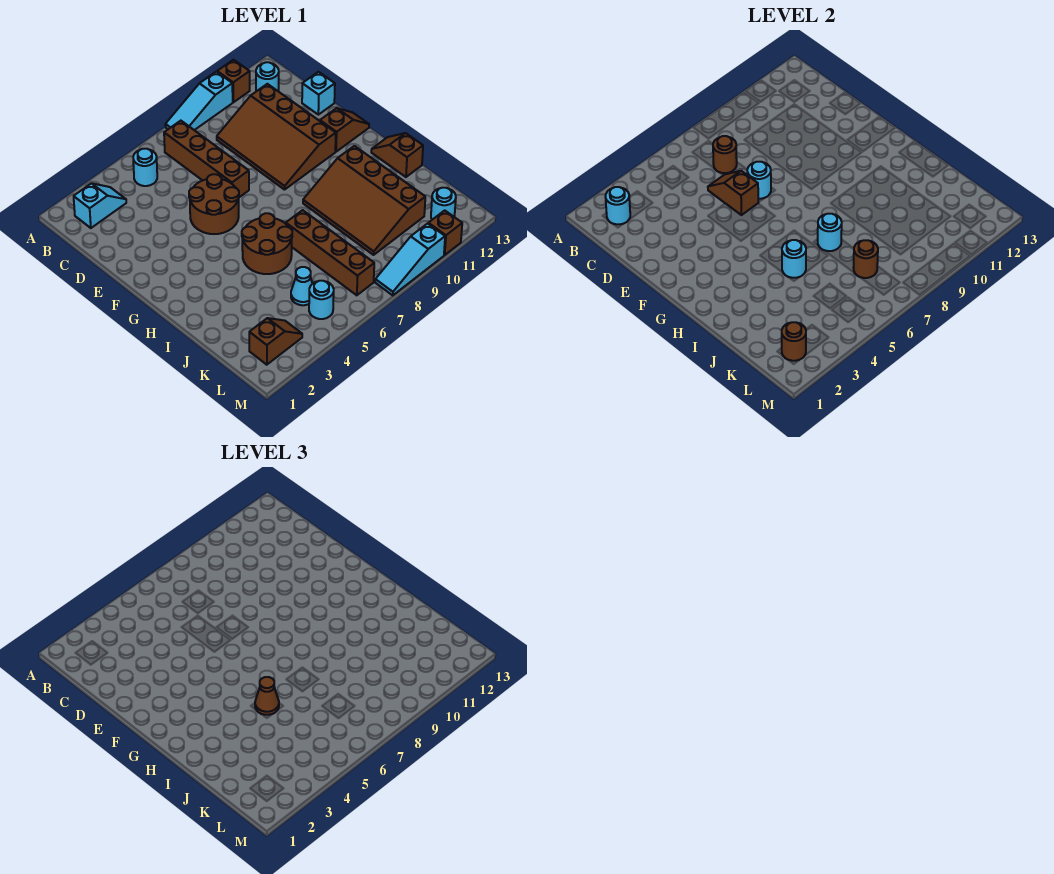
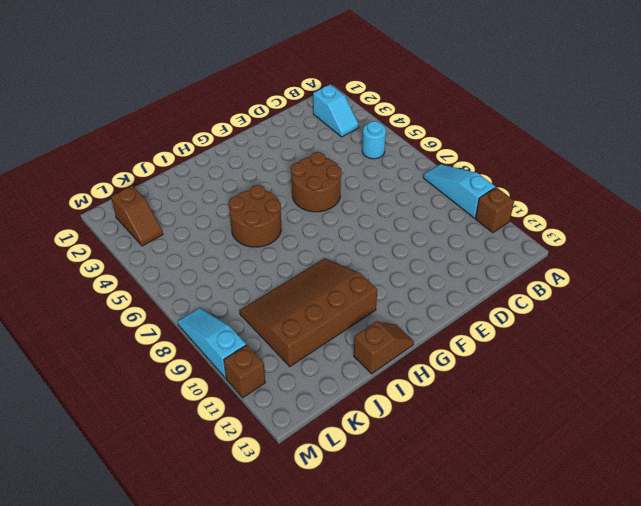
none -> brown brick B7:E7 level 1
none -> cyan round brick B12 level 1
none -> brown slope C9:F11 level 1 top 11

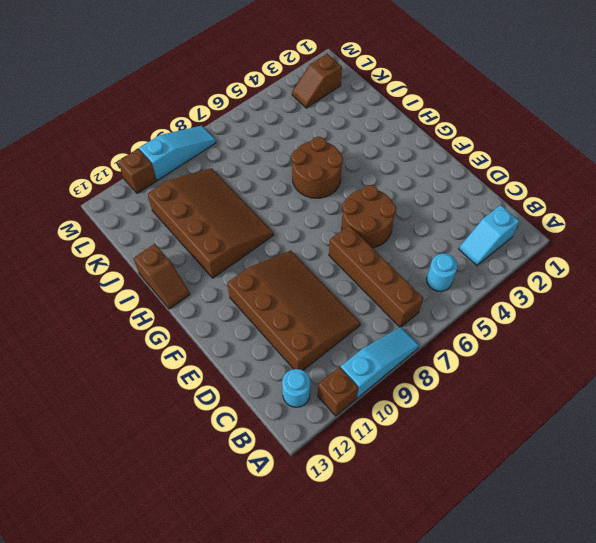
none -> cyan brick D13 level 1
none -> brown slope F12:F13 level 1 top 12
none -> brown brick I7:L7 level 1

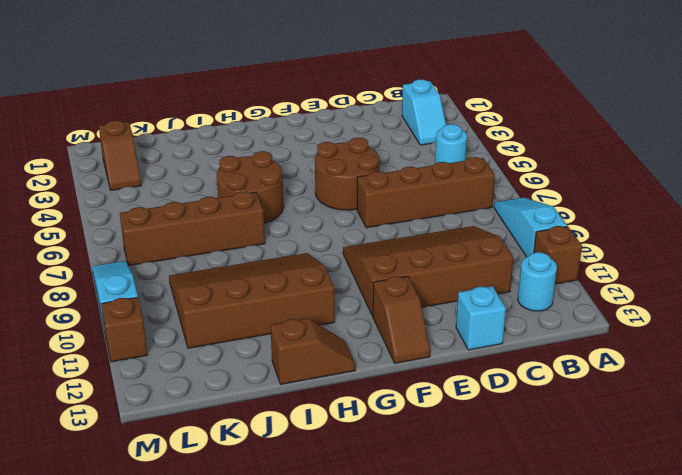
none -> cyan cone K5 level 1
none -> cyan round brick L5 level 1
none -> cyan round brick L12 level 1

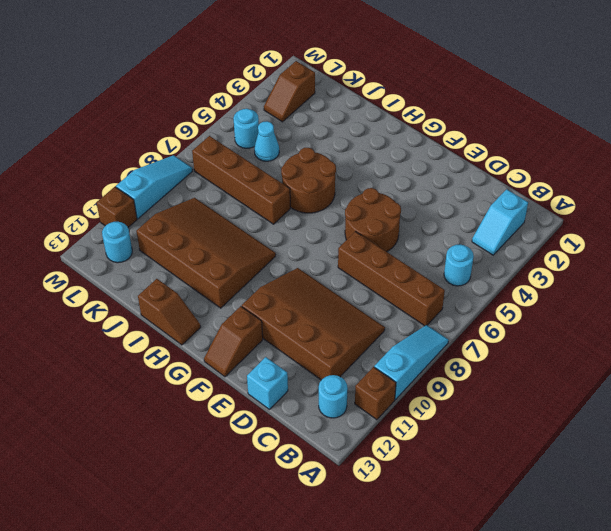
none -> cyan round brick B2 level 2
none -> brown round brick C7 level 2
none -> brown slope D6:E6 level 2 top E

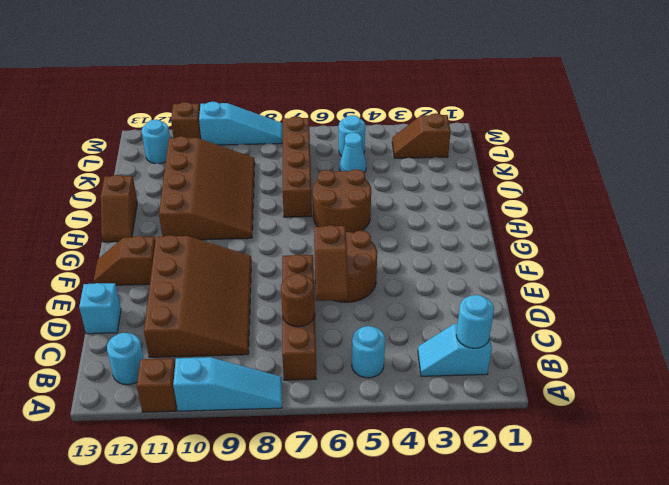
none -> cyan round brick E7 level 2
none -> cyan round brick I5 level 2
none -> cyan round brick I7 level 2

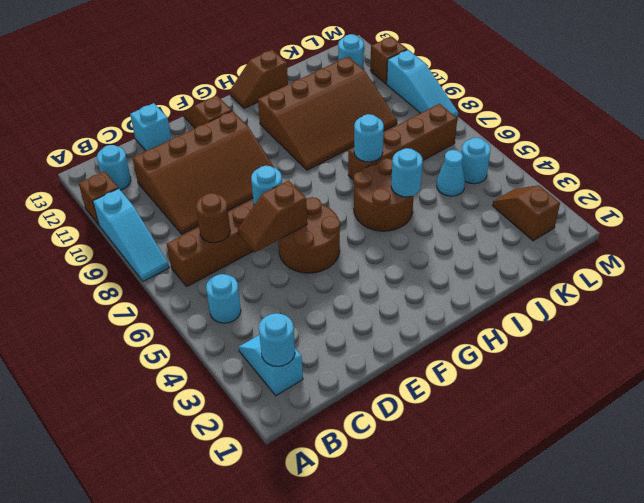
none -> brown round brick K7 level 2
none -> brown round brick L2 level 2
none -> brown cone I5 level 3

